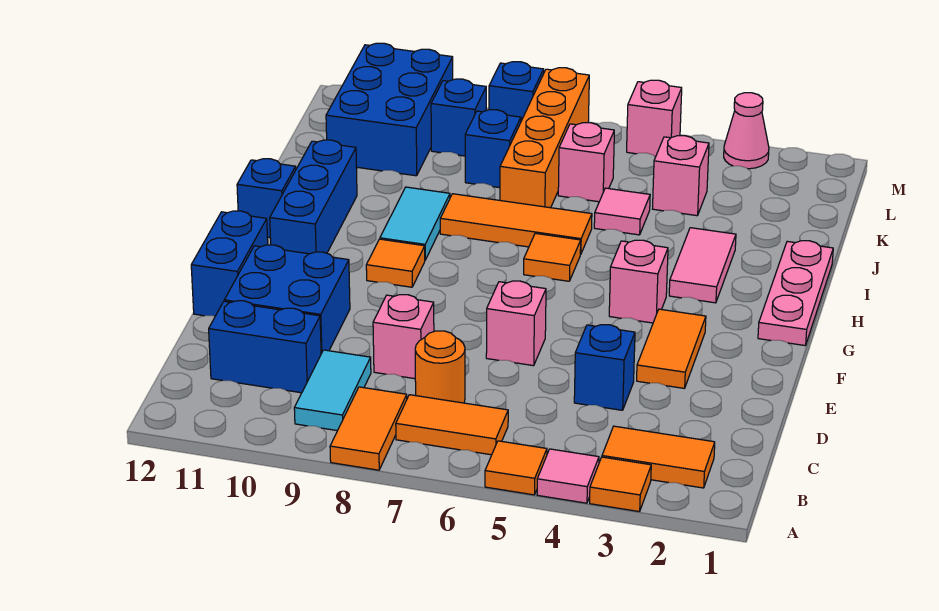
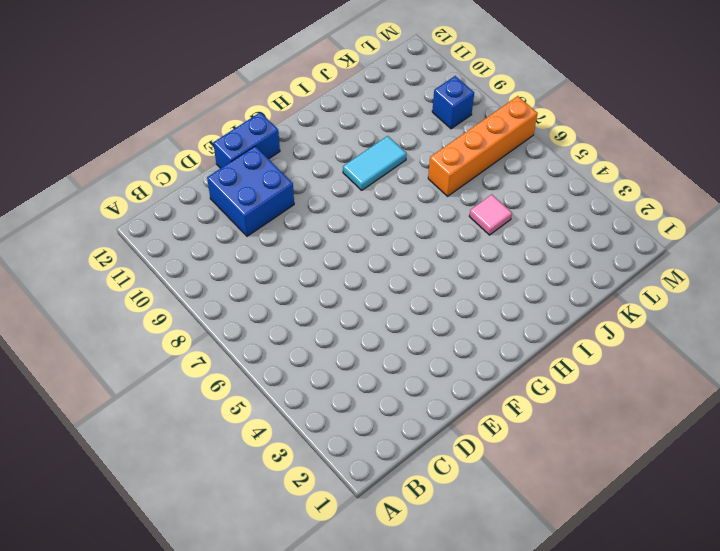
none -> orange tile A3 level 1
none -> pink tile A4 level 1
none -> orange tile A5 level 1
none -> orange tile A8:B8 level 1

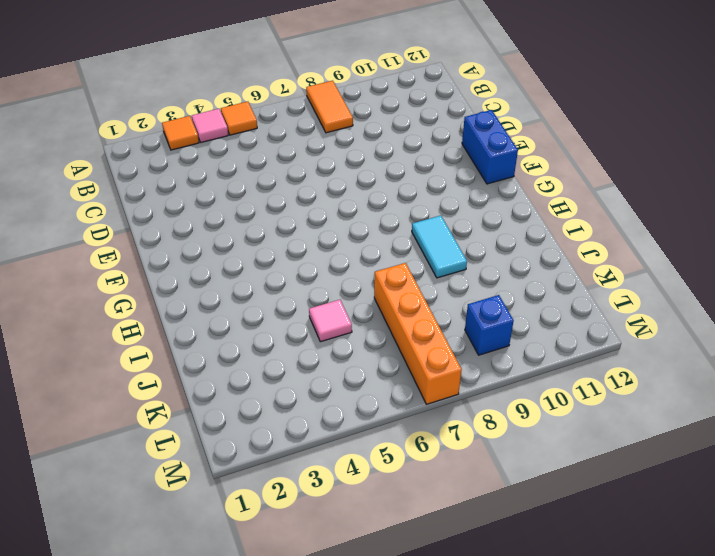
none -> orange tile B2:B3 level 1
none -> orange tile B6:B7 level 1
none -> cyan tile B9:C9 level 1
none -> orange round brick C7 level 1

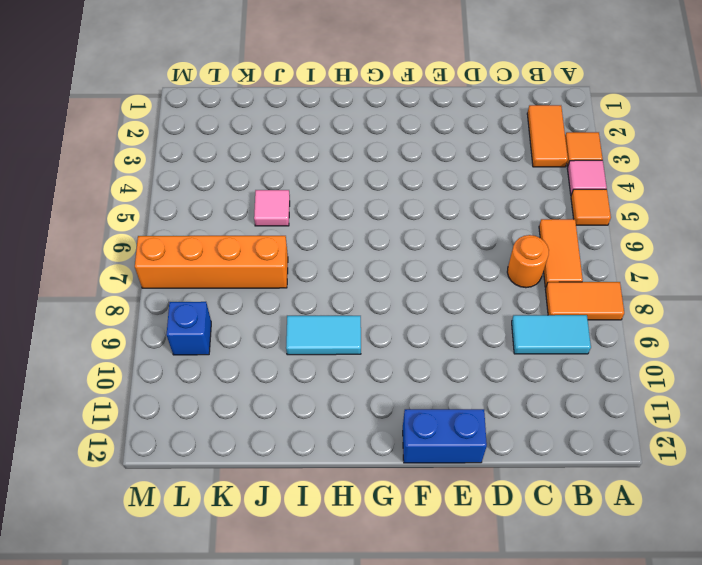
none -> blue brick C10:C11 level 1
none -> blue brick D4 level 1
none -> pink brick D8 level 1
none -> blue brick D10:E11 level 1

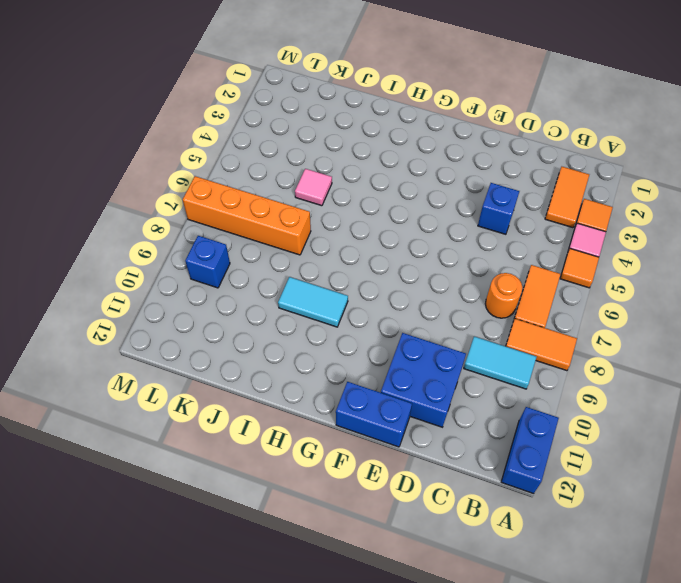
blue brick A11:A12 level 1 -> blue brick C10:C11 level 1
none -> pink brick D8 level 1
none -> orange tile E3:F3 level 1
none -> pink brick E6 level 1
none -> pink plate G1:I1 level 1

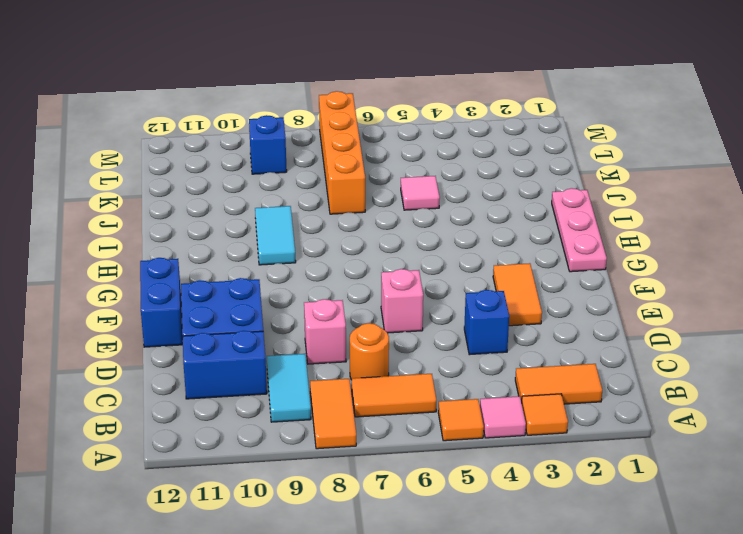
none -> pink brick G4 level 1
none -> orange tile G9 level 1
none -> blue brick G11:I11 level 1
none -> pink tile H3:I3 level 1

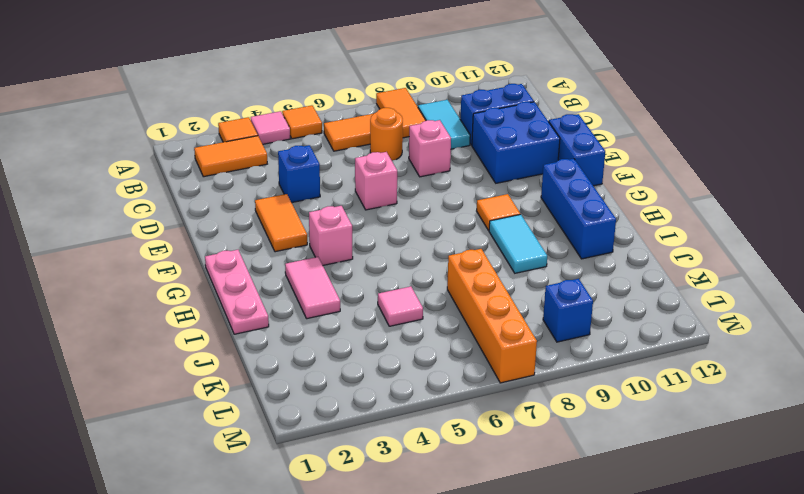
none -> orange tile H6 level 1
none -> blue brick H12 level 1
none -> orange tile I6:I8 level 1
none -> pink brick K4 level 1

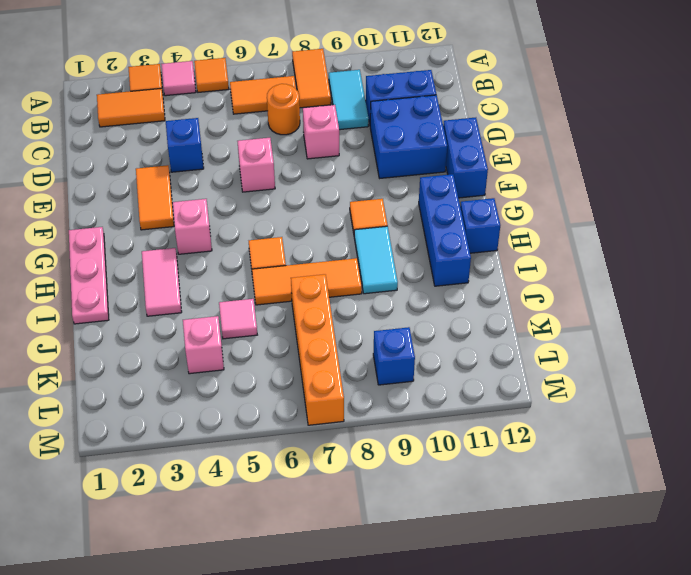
none -> pink brick K6 level 1
none -> blue brick K8 level 1
none -> blue brick K10:M11 level 1
none -> pink cone M3 level 1

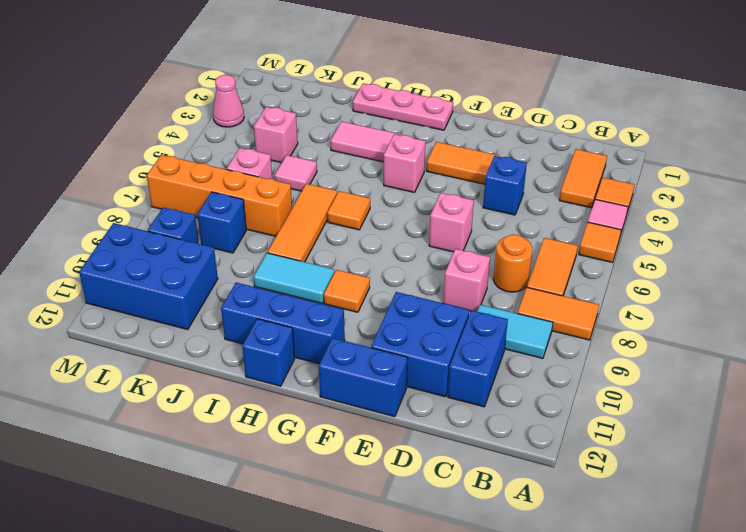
none -> pink brick M5 level 1
none -> blue brick M8 level 1

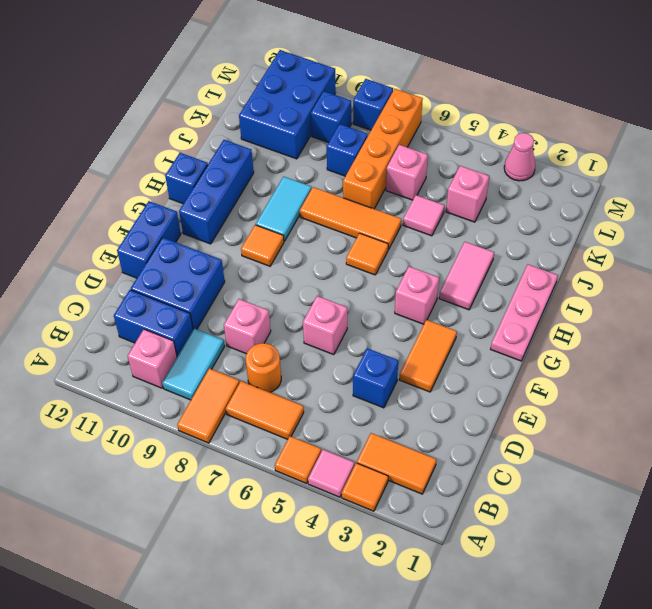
pink brick B10 level 1 -> pink brick M5 level 1

